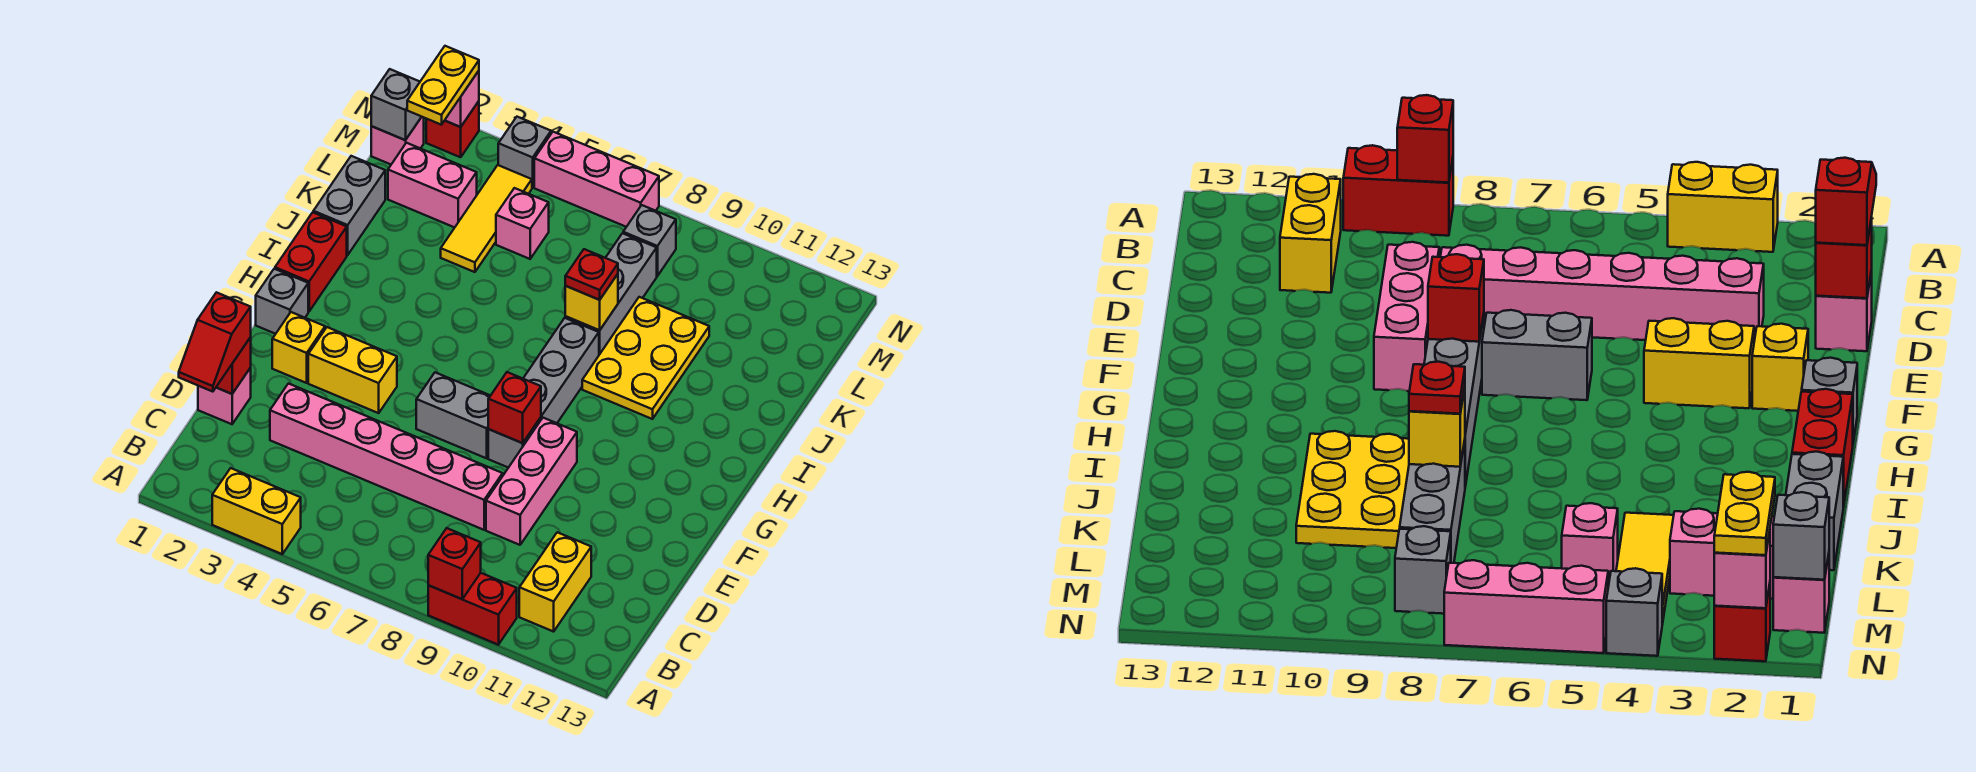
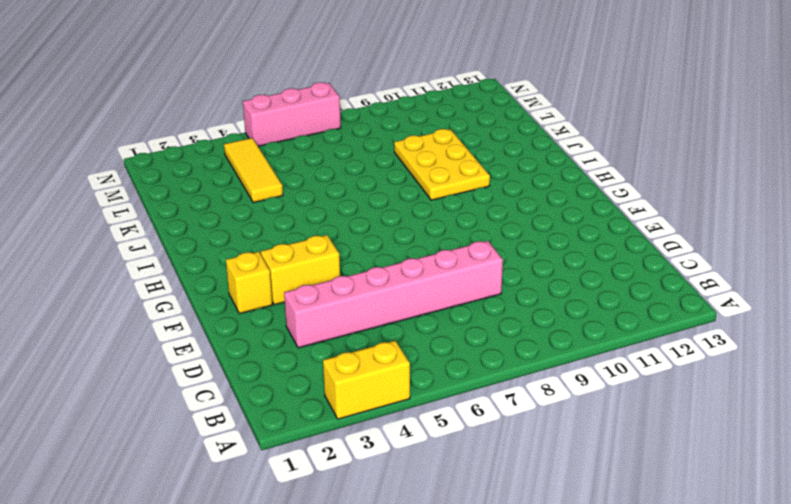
none -> red brick A9:A10 level 1
none -> yellow brick B11:C11 level 1
none -> pink brick D1 level 1
none -> pink brick D9:F9 level 1

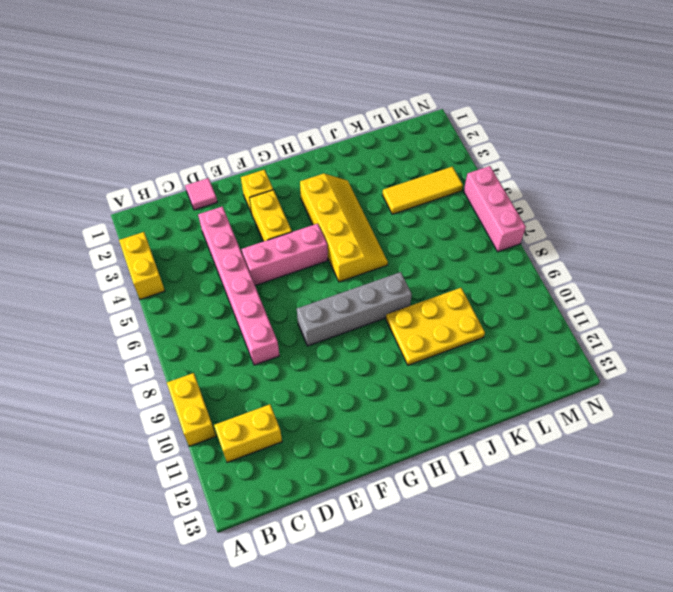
yellow brick A9:A10 level 1 -> red brick A9:A10 level 1
pink tile D1 level 1 -> pink brick D1 level 1
pink brick E5:G5 level 1 -> pink brick D9:F9 level 1
yellow slope H3:I6 level 1 top H -> none
none -> grey brick F6:F7 level 1
none -> grey brick G1 level 1
none -> red brick H1:I1 level 1
none -> grey brick J1:K1 level 1

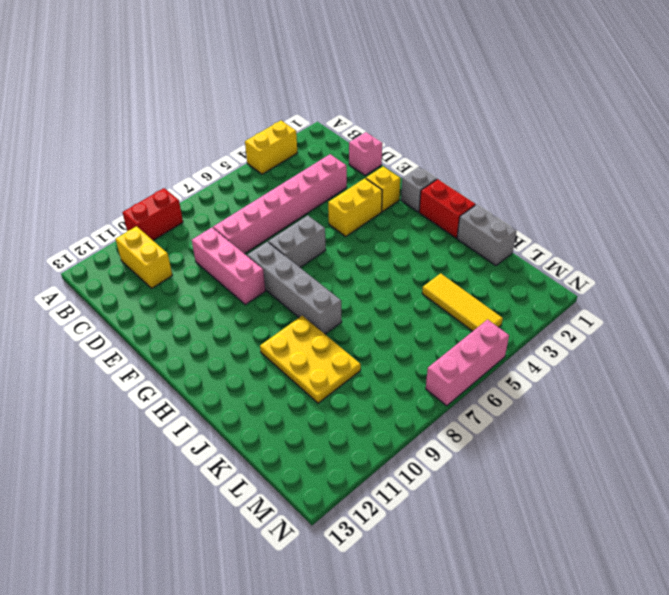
none -> grey brick J8:L8 level 1
none -> pink brick L2:L3 level 1
none -> pink brick L5 level 1
none -> pink brick M1 level 1

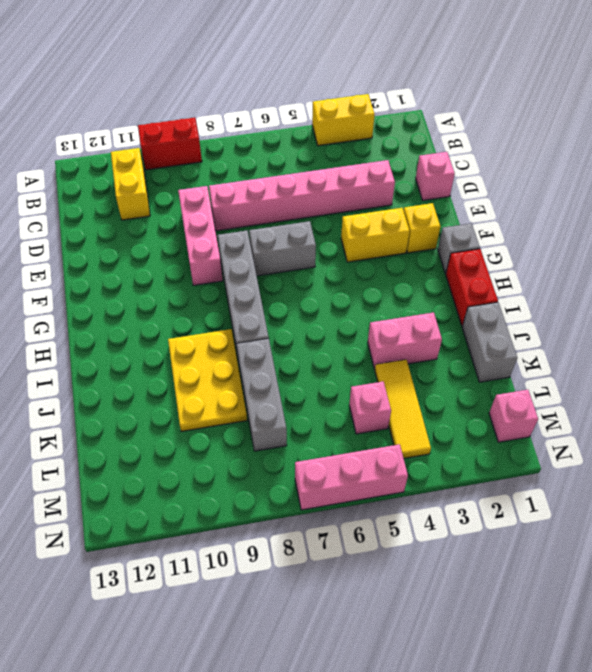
pink brick J3:J4 level 1 -> pink brick L2:L3 level 1
none -> grey brick M8 level 1
none -> red brick N2 level 1
none -> grey brick N4 level 1
none -> red brick A9 level 2

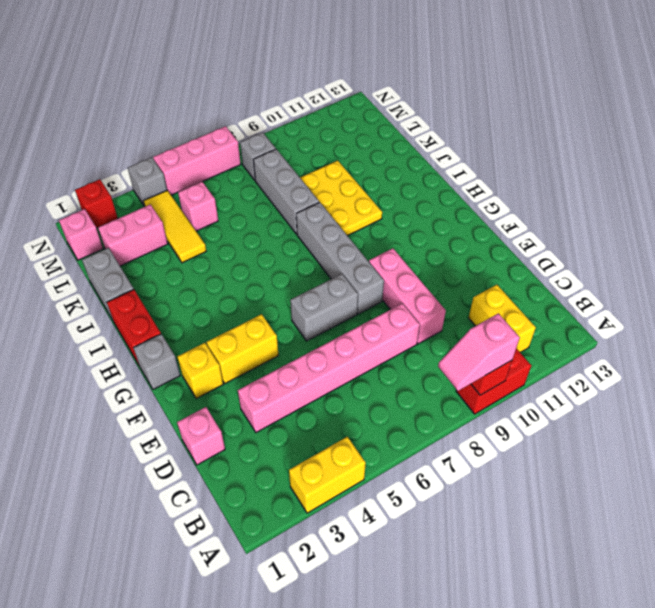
pink slope A8:A9 level 3 top 9 -> none
none -> red brick D1 level 2
none -> red brick F8 level 2
none -> yellow brick J8 level 2
none -> grey brick M1 level 2

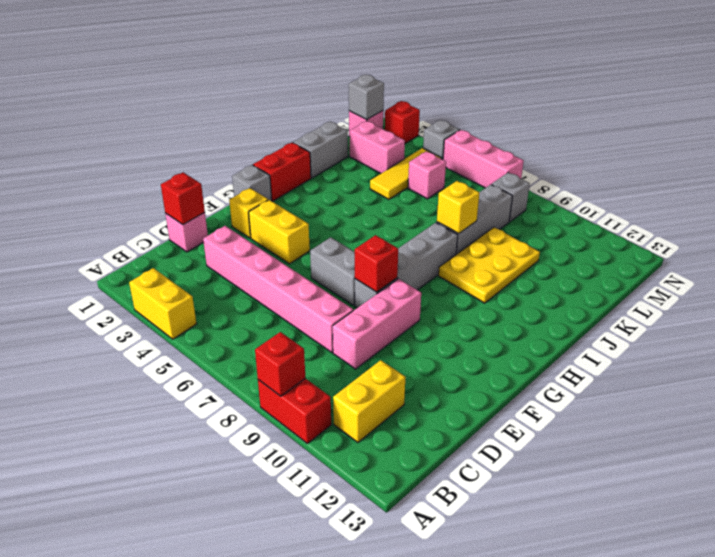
none -> pink brick N2 level 2
none -> red slope C1:D1 level 3 top D
none -> red plate J8 level 3
none -> yellow plate M2:N2 level 3

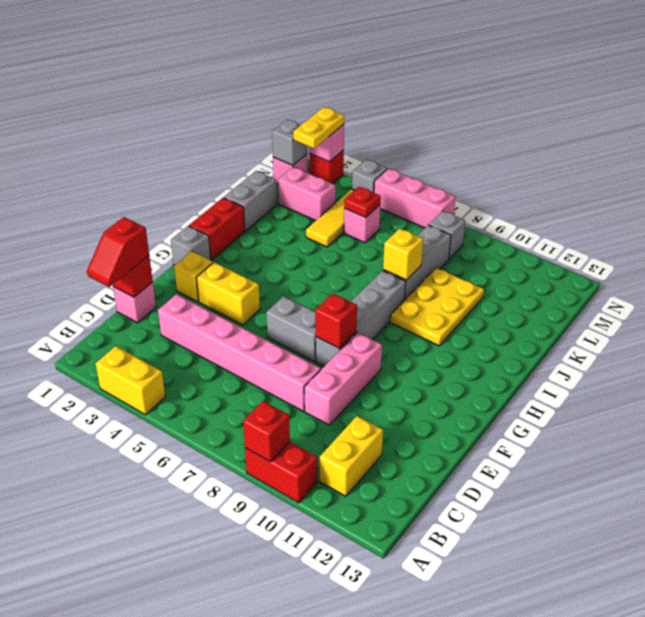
red plate L5 level 2 -> red plate J8 level 3

